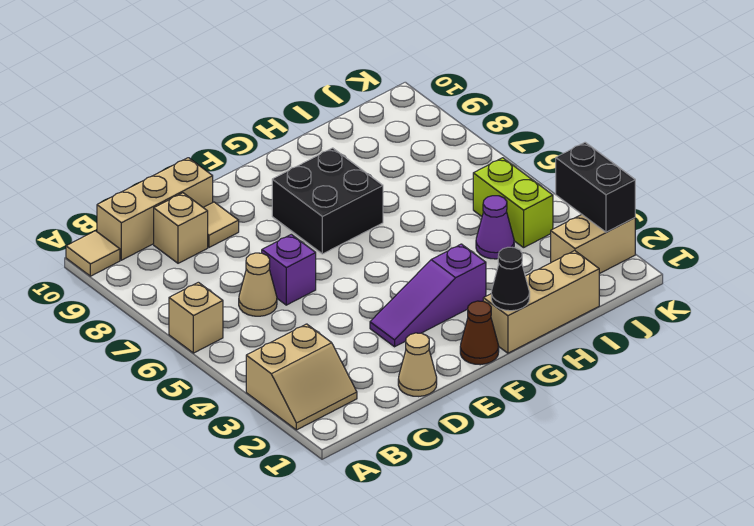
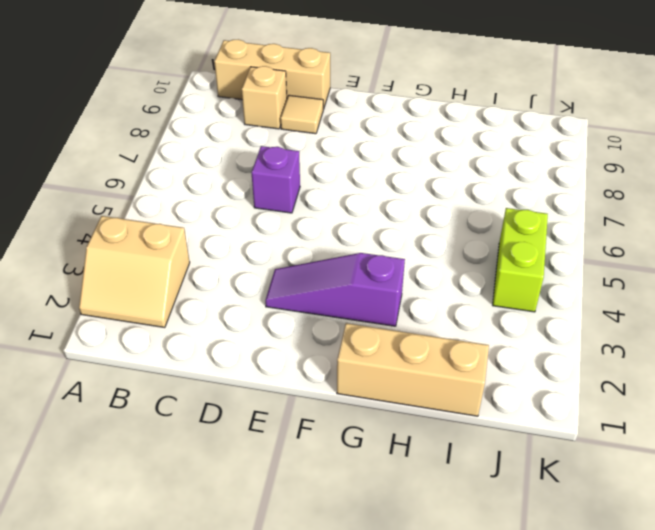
none -> tan brick A6 level 1
none -> tan tile A10 level 1
none -> tan cone C6 level 1

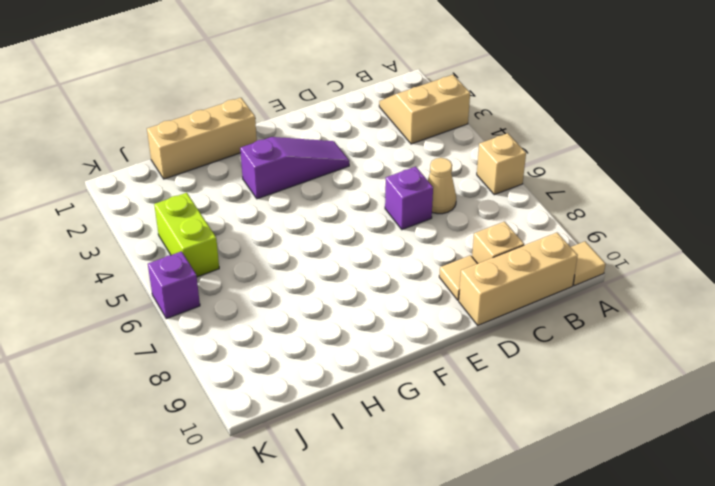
purple brick K6 level 1 -> none
none -> tan cone D1 level 1
none -> brown cone F1 level 1
none -> black brick F7:G8 level 1

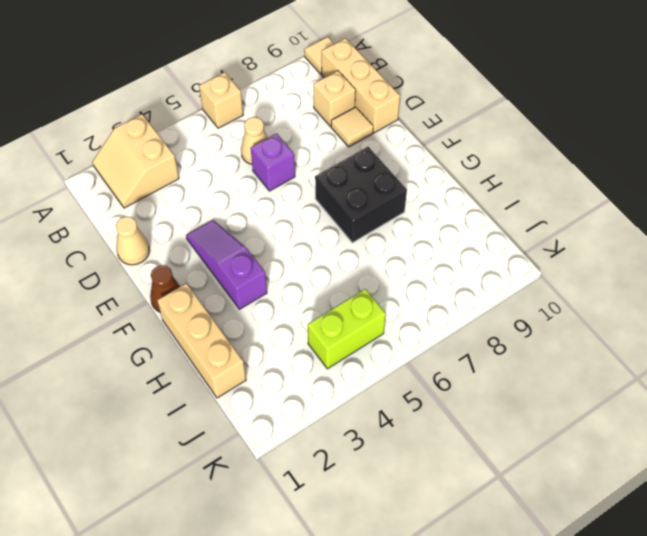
none -> purple cone I4 level 1
none -> tan brick J2:K2 level 1
none -> black cone G1 level 2

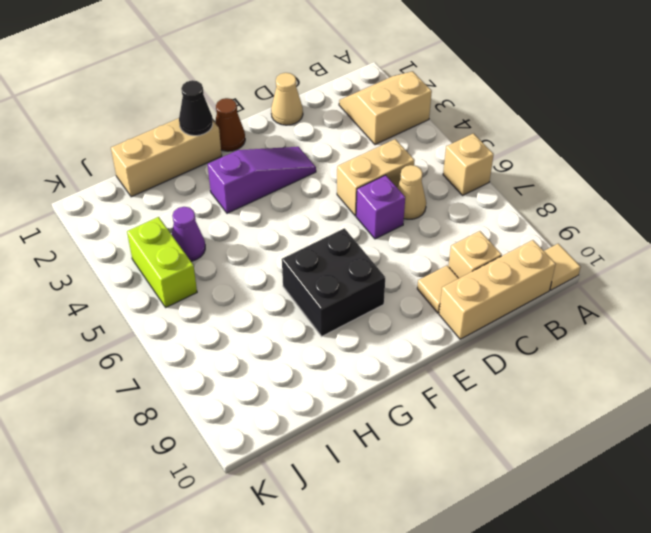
tan brick C5:D5 level 1 -> tan brick J2:K2 level 1
none -> black brick K2:K3 level 2

